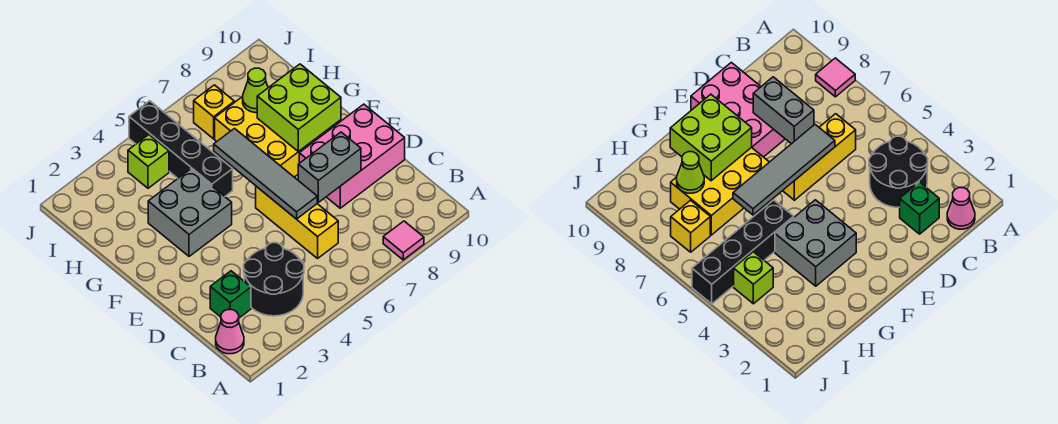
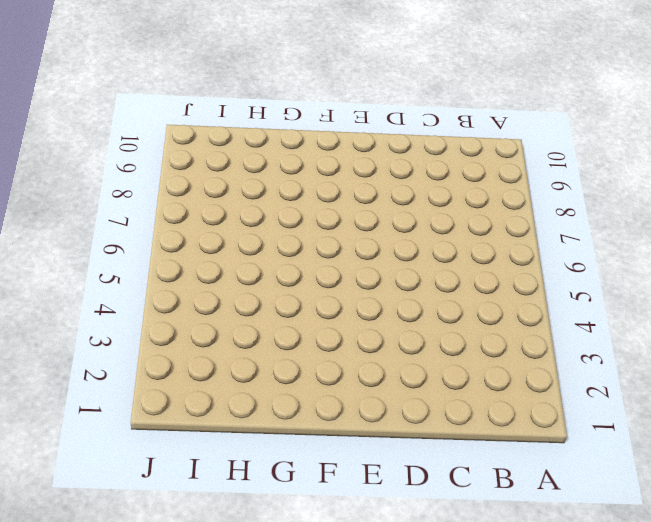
none -> pink tile A8 level 1
none -> pink cone B1 level 1
none -> black round brick B3:C4 level 1

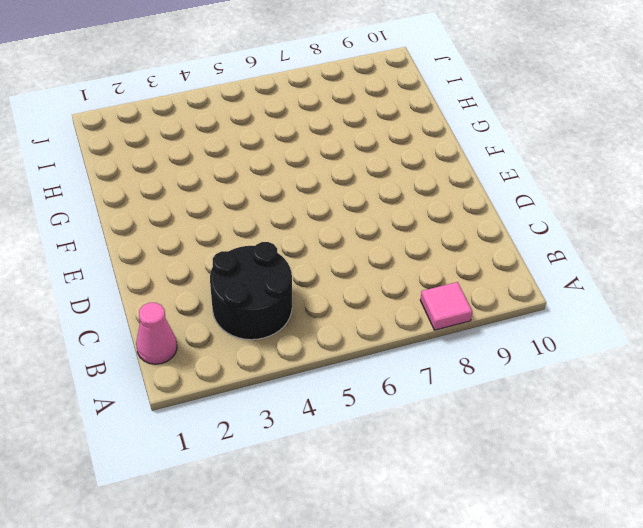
none -> green brick C2 level 1
none -> yellow brick C6:E6 level 1
none -> pink brick D8:E10 level 1

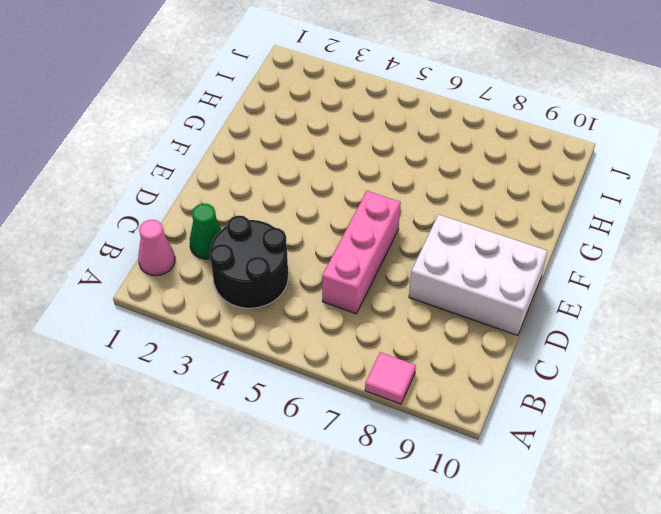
green cone C2 level 1 -> green brick C2 level 1
pink brick C6:E6 level 1 -> yellow brick C6:E6 level 1
white brick D8:E10 level 1 -> pink brick D8:E10 level 1
none -> grey brick F3:G4 level 1
none -> yellow brick F7:H8 level 1
none -> black brick G5:J5 level 1

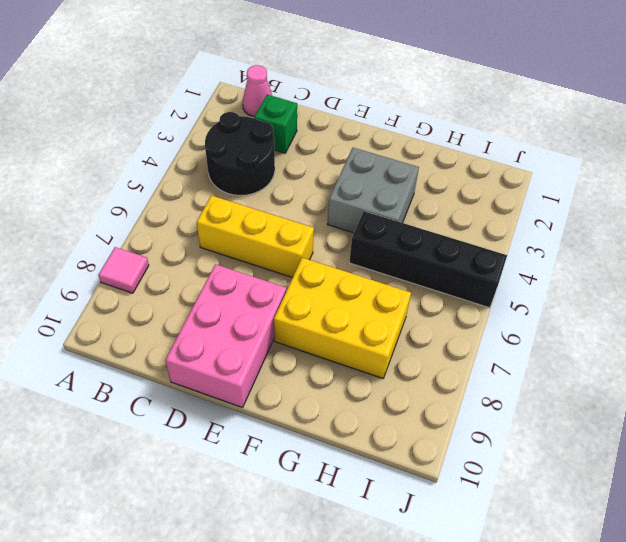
none -> lime brick I4 level 1
none -> yellow brick I7 level 1
none -> grey tile D6:G6 level 2

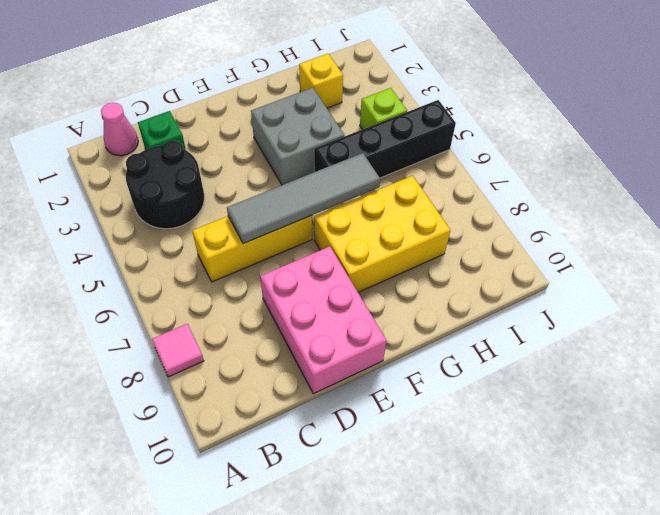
yellow brick H2 level 1 -> yellow brick I7 level 1
none -> grey brick D7:D8 level 2
none -> lime brick F8:G9 level 2
none -> lime cone H8 level 2

